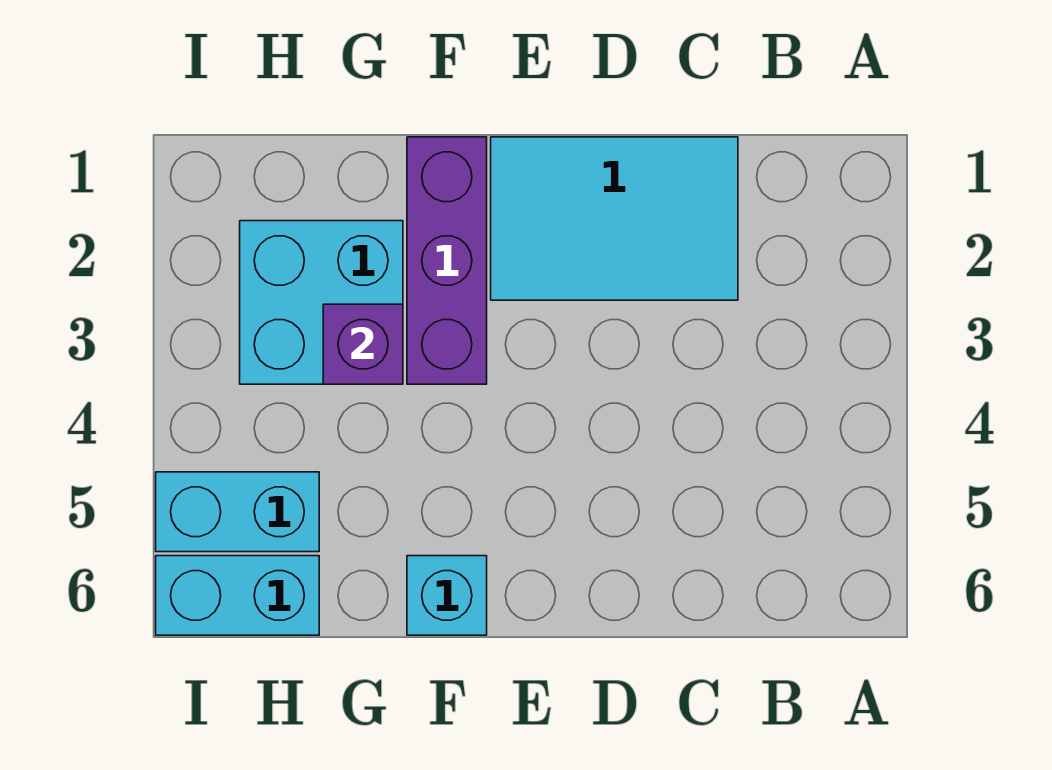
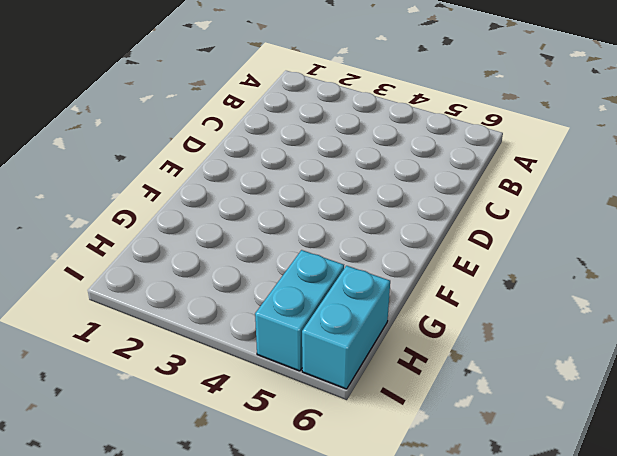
none -> cyan tile C1:E2 level 1
none -> purple brick F1:F3 level 1

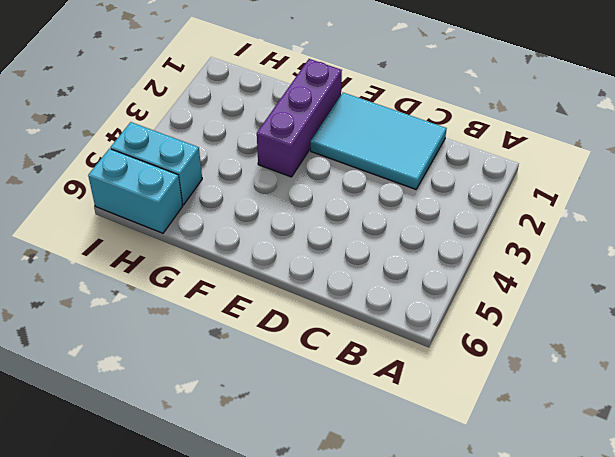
none -> cyan brick F6 level 1
none -> cyan brick G2:H3 level 1

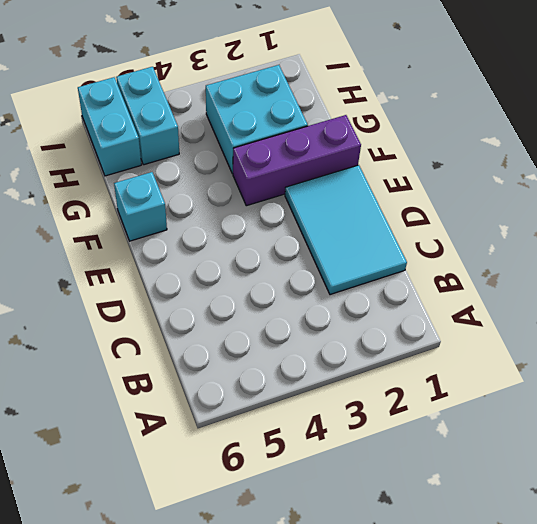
none -> purple brick G3 level 2

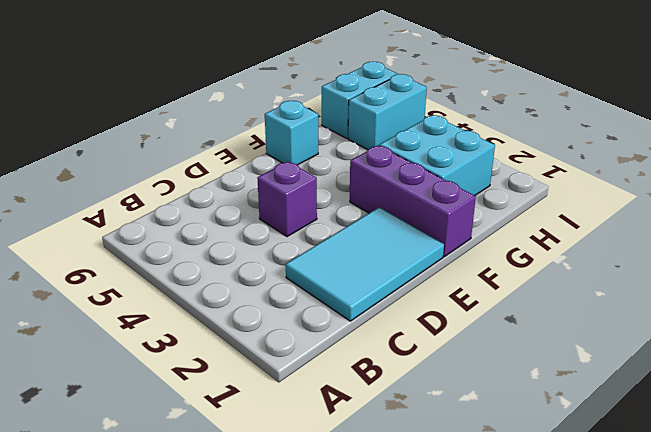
purple brick D4 level 1 -> purple brick G3 level 2

